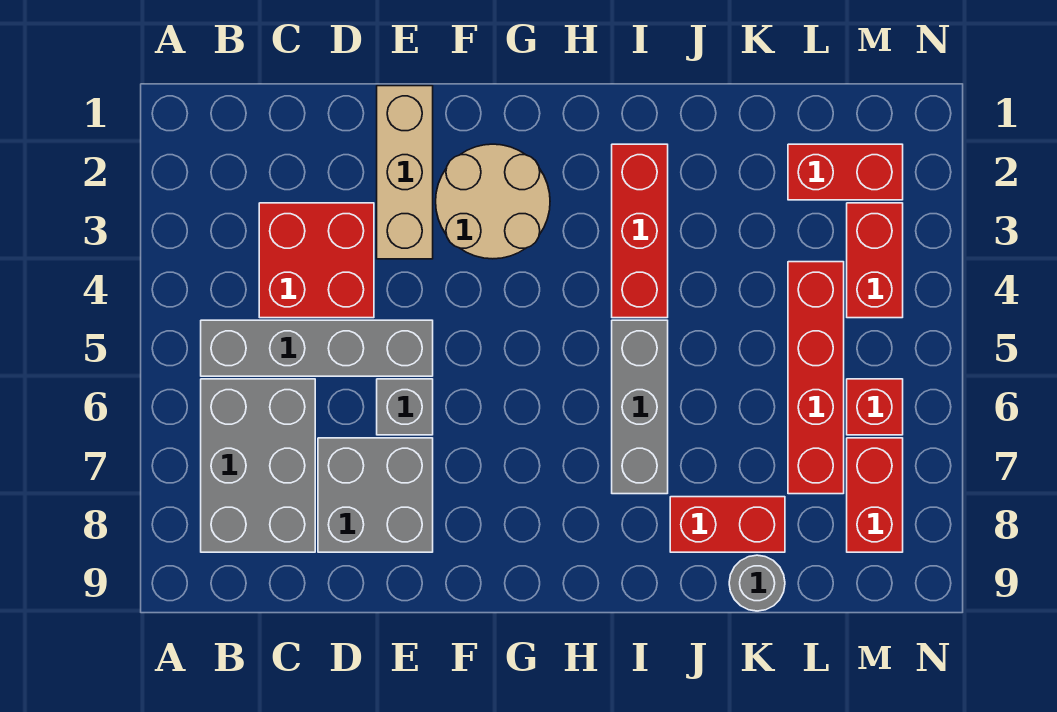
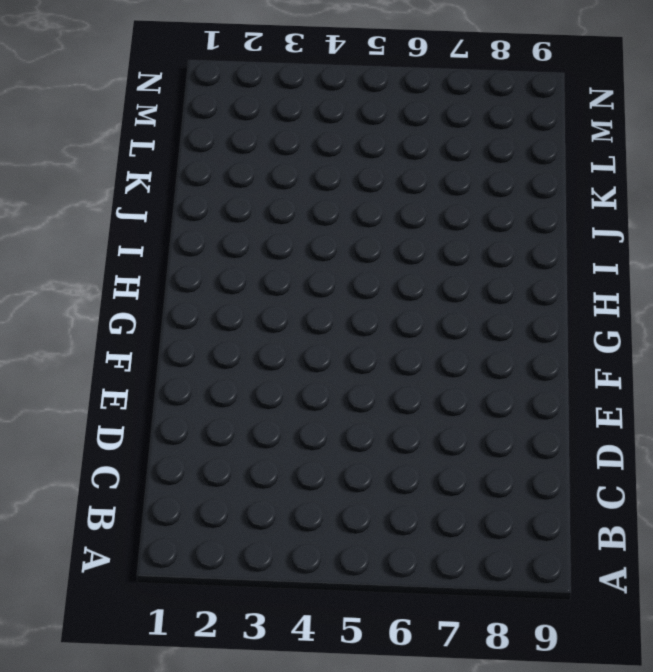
none -> grey brick B5:E5 level 1
none -> grey brick B6:C8 level 1
none -> red brick C3:D4 level 1

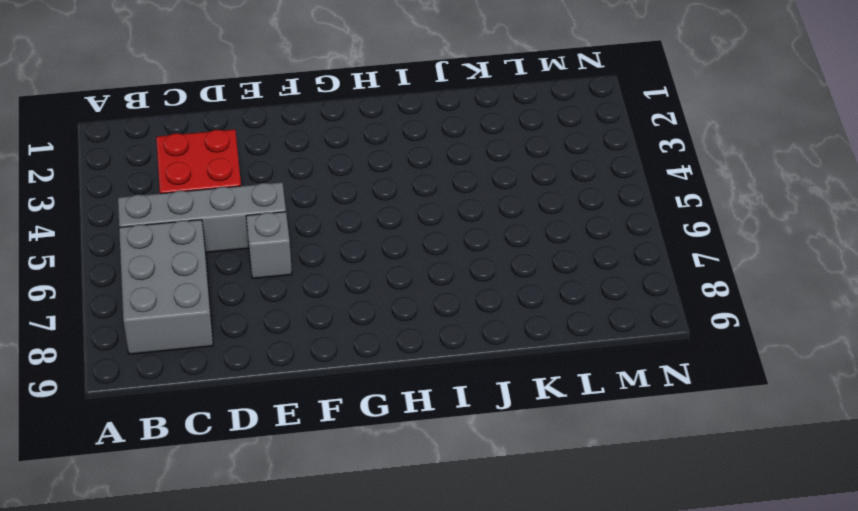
none -> grey brick D7:E8 level 1
none -> tan brick E1:E3 level 1
none -> tan round brick F2:G3 level 1

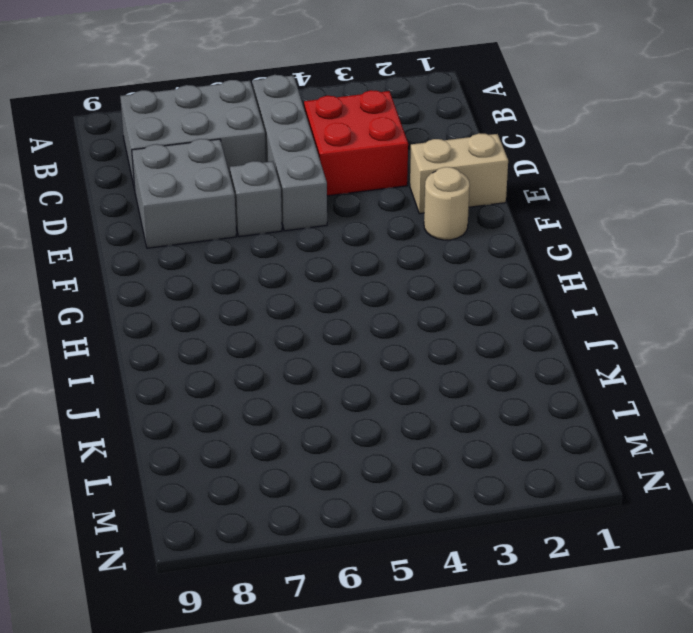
tan brick E1:E2 level 1 -> tan brick E1:E3 level 1
tan round brick F2 level 1 -> tan round brick F2:G3 level 1
none -> red brick I2:I4 level 1
none -> grey brick I5:I7 level 1
none -> red brick J8:K8 level 1

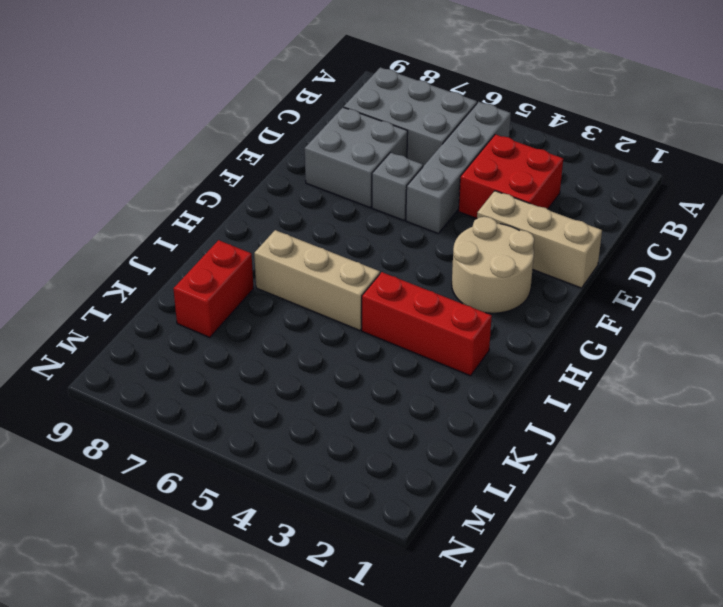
tan brick I5:I7 level 1 -> grey brick I5:I7 level 1
none -> grey round brick K9 level 1
none -> red brick L2:M2 level 1
none -> red brick L4:L7 level 1

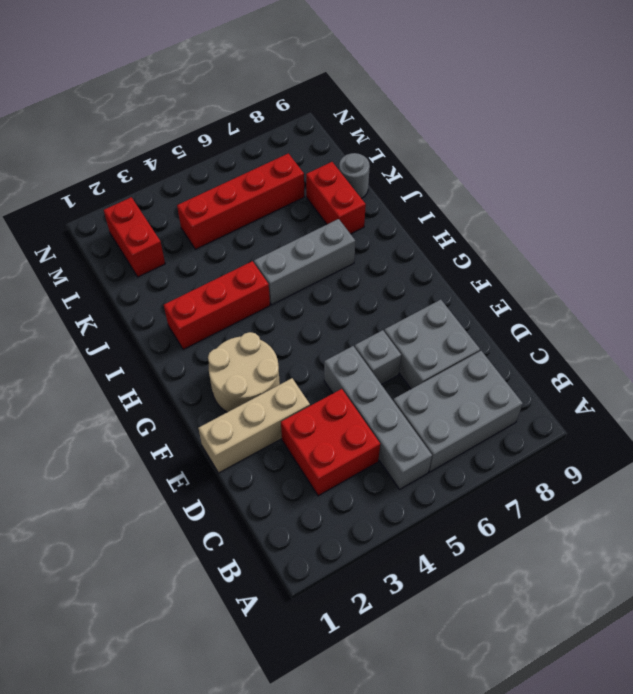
none -> red brick M3:M4 level 1
none -> red brick M6 level 1
none -> red brick M7:M8 level 1

